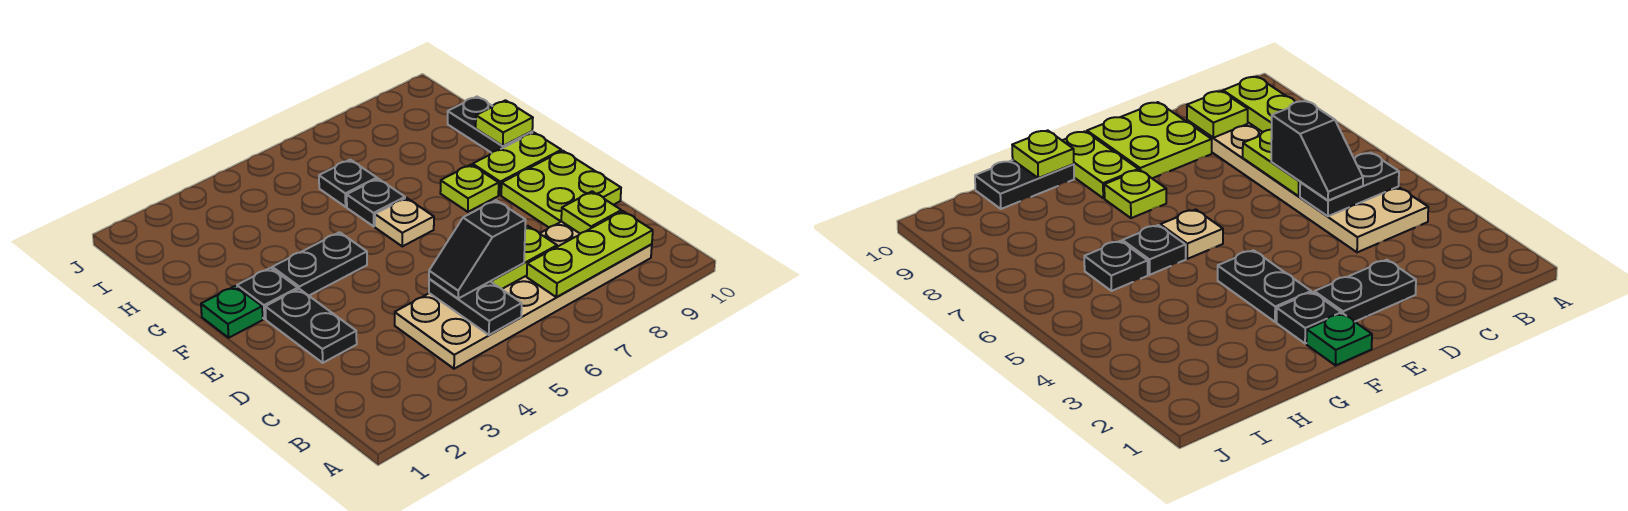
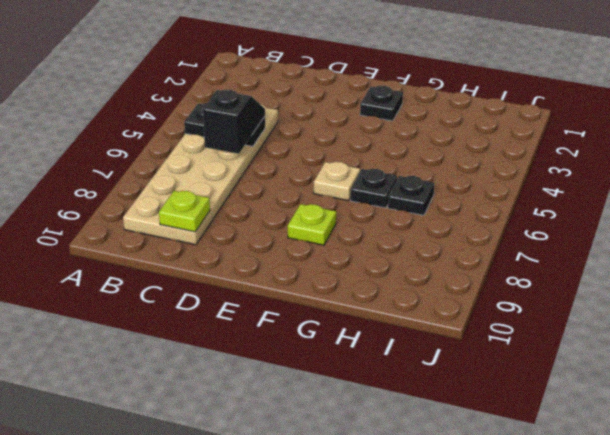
none -> black plate D2:E2 level 1
none -> lime plate D9:E10 level 1
none -> green plate F1 level 1

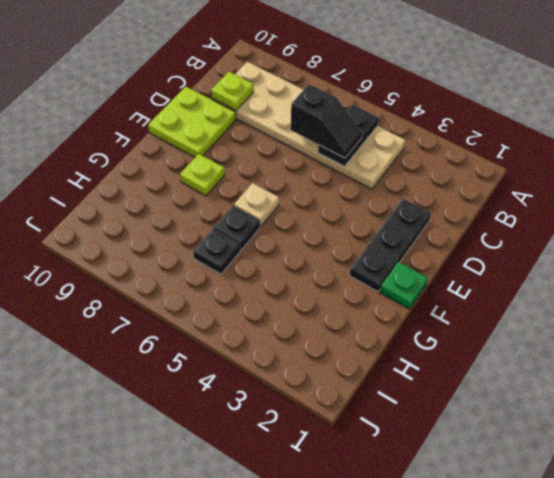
none -> black plate F3:F4 level 1
none -> lime plate F9:F10 level 1
none -> black plate G10:H10 level 1

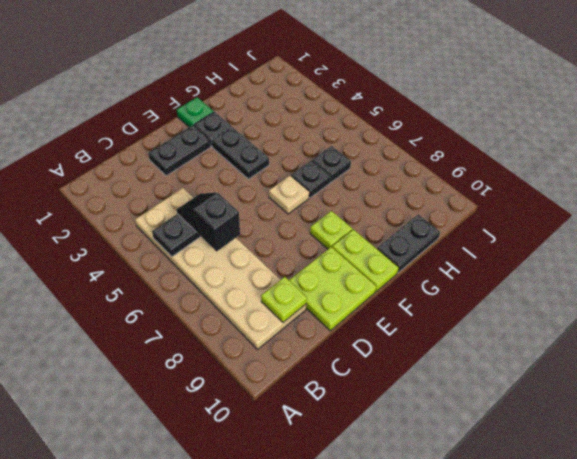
none -> lime plate B7:B9 level 2
none -> lime plate C6:C7 level 2
none -> lime plate G10 level 2

